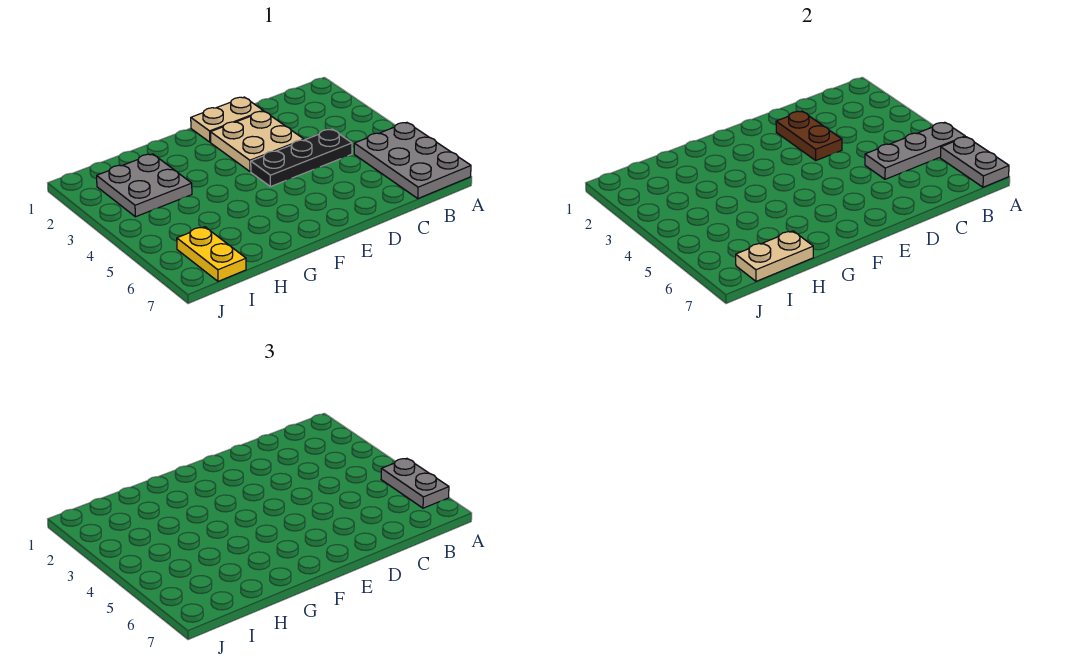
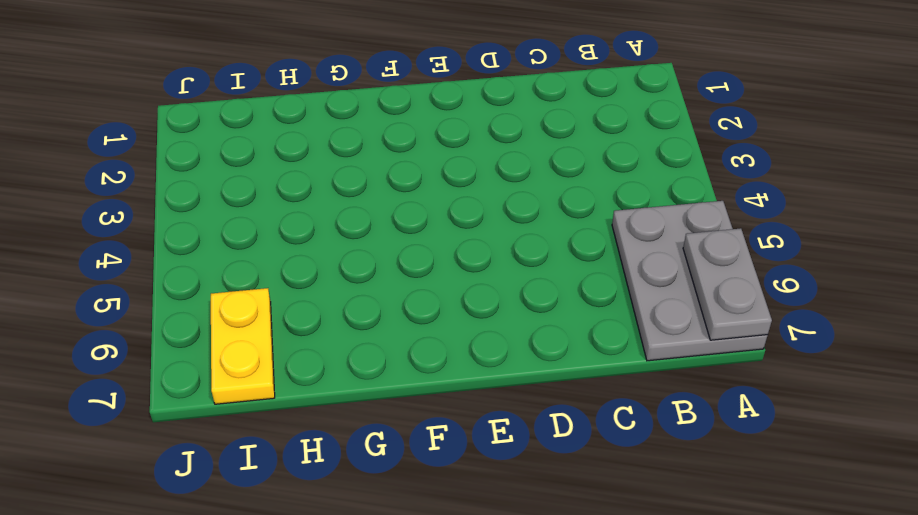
none -> black plate C4:E4 level 1
none -> tan plate D1:E1 level 1

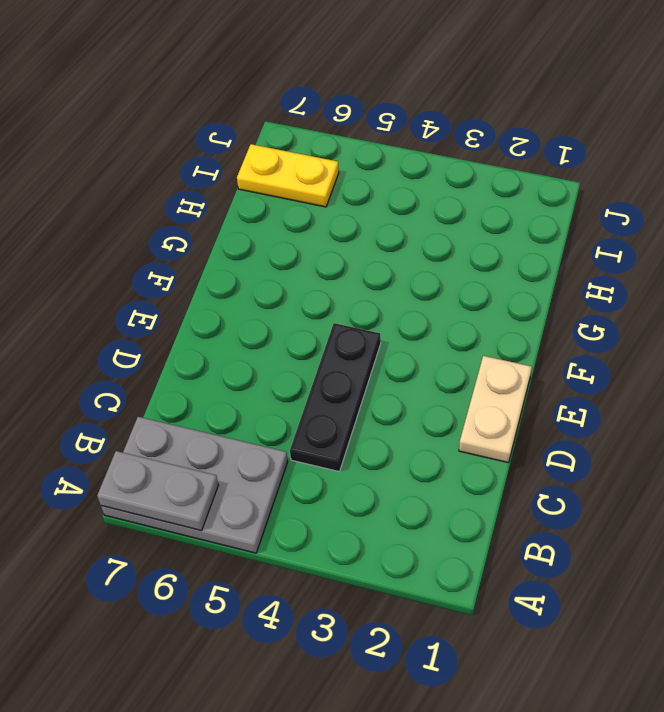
none -> tan plate D2:E3 level 1
none -> grey plate H2:I3 level 1

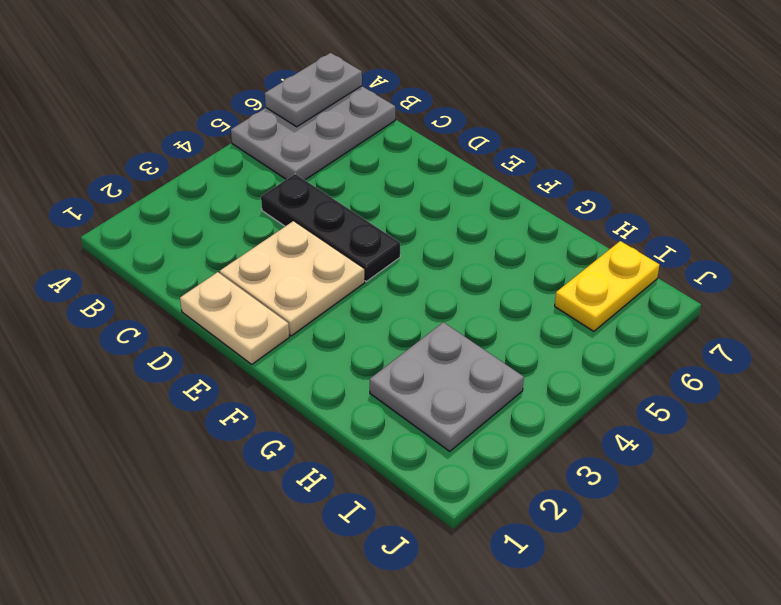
none -> grey plate A5:C5 level 2
none -> brown plate D2:D3 level 2

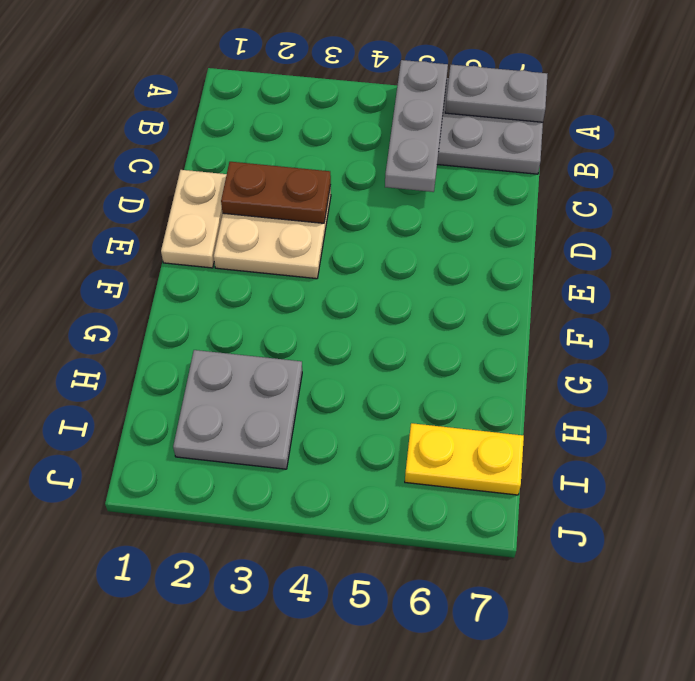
none -> black plate C4:E4 level 1
none -> tan plate H7:I7 level 2

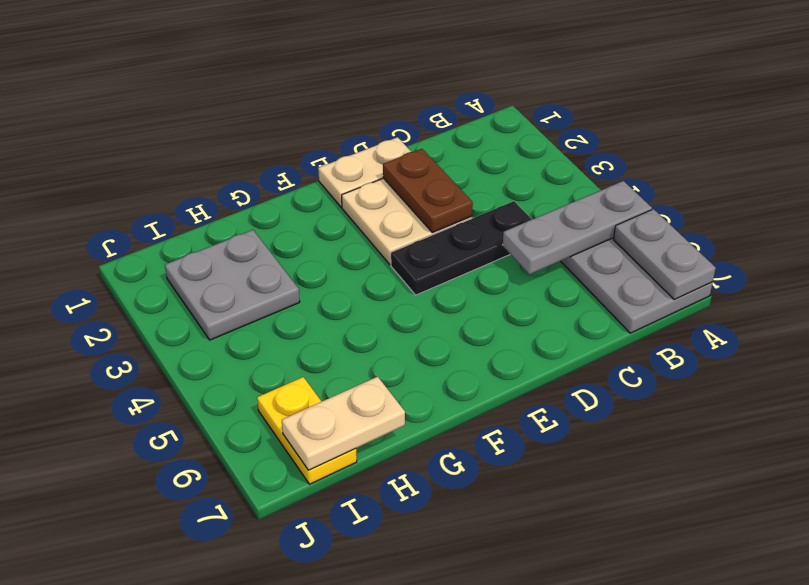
none -> grey plate A5:A6 level 3

